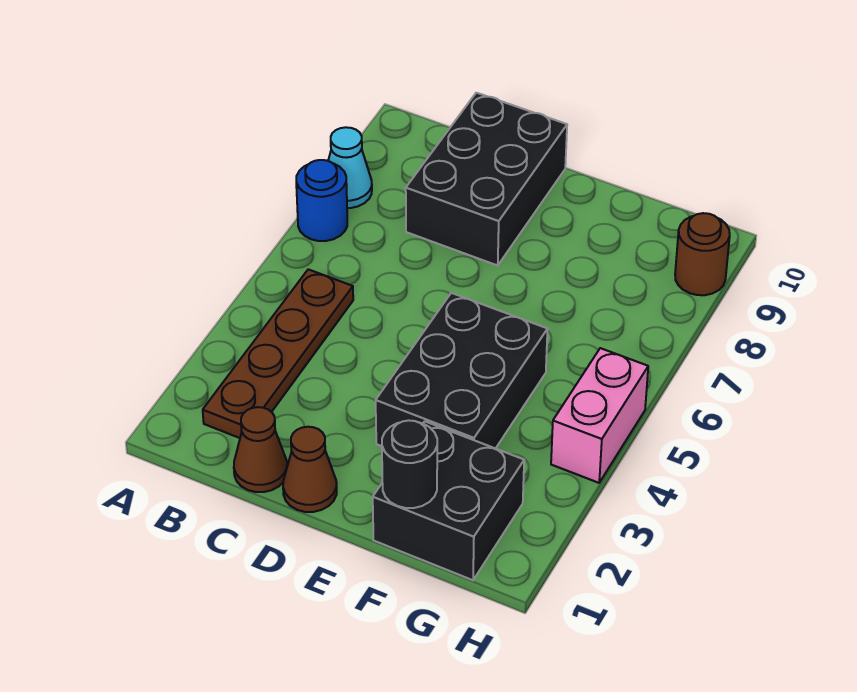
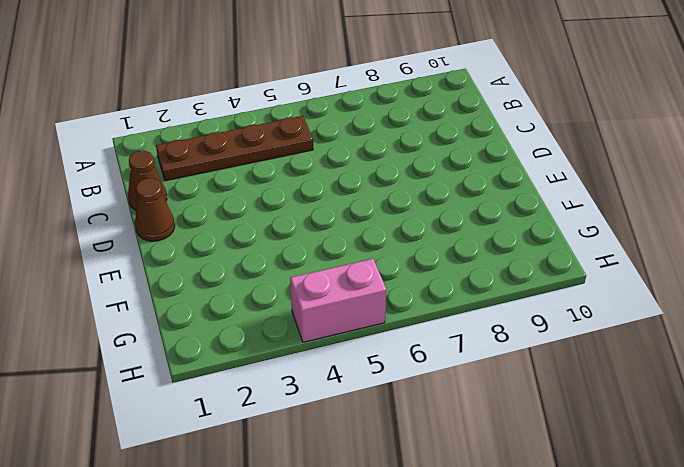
none -> blue round brick A7 level 1
none -> cyan cone A8 level 1

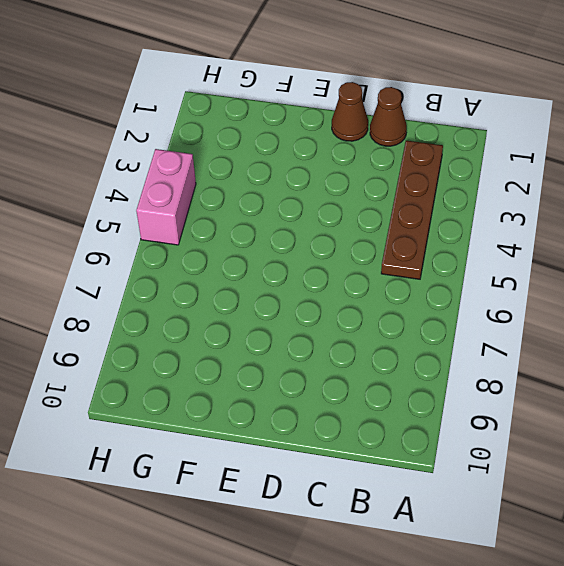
none -> blue round brick A7 level 1
none -> cyan cone A8 level 1

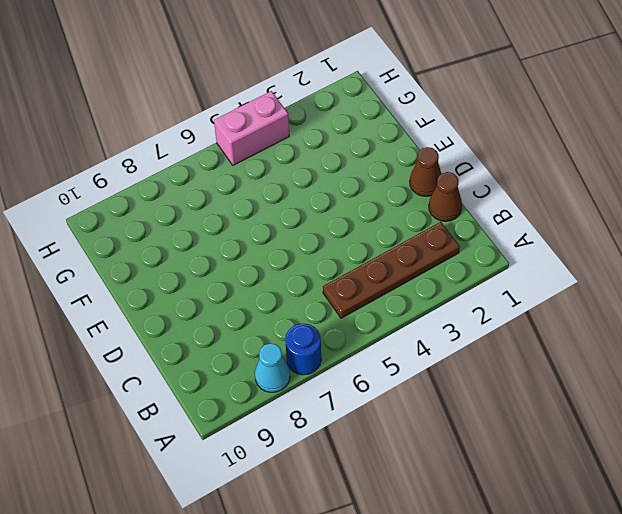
none -> black brick C8:D10 level 1
none -> black brick E3:F5 level 1

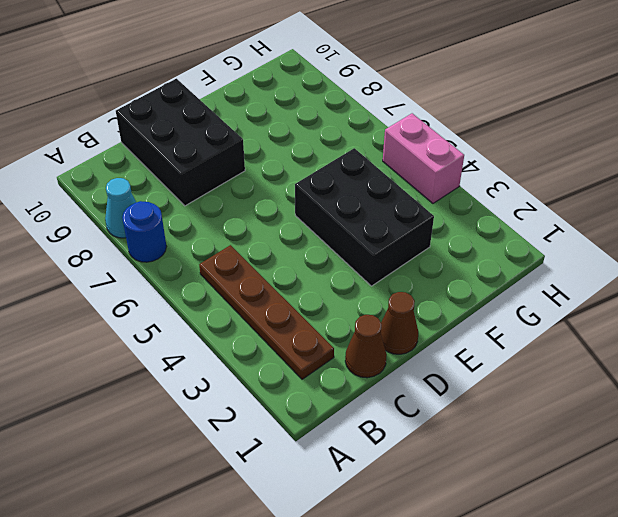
none -> black brick F1:G2 level 1
none -> brown round brick H9 level 1

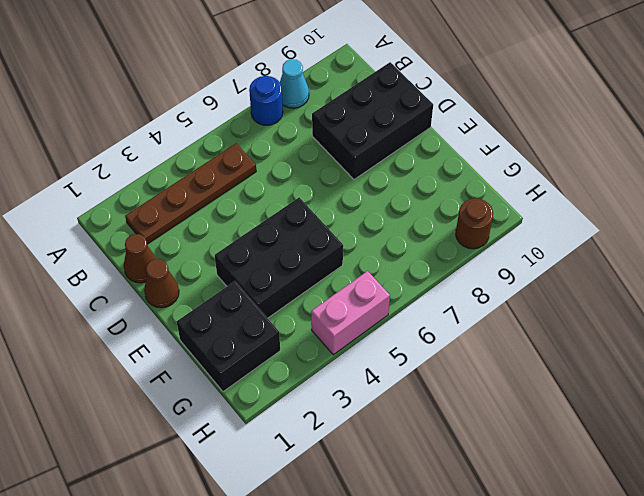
none -> black round brick F1 level 2

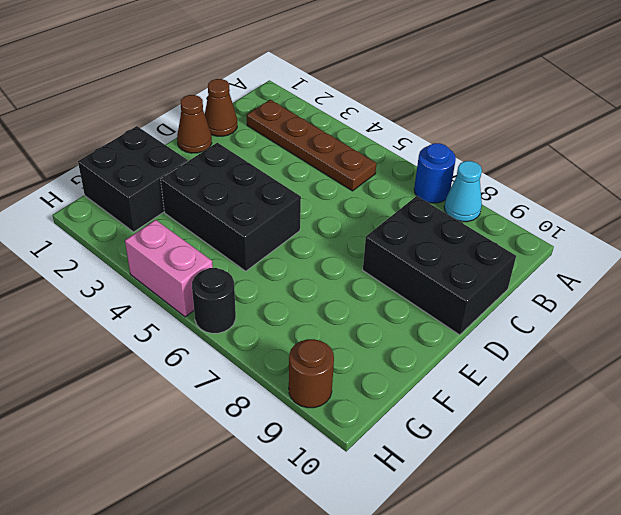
black round brick H6 level 1 -> black round brick F1 level 2

